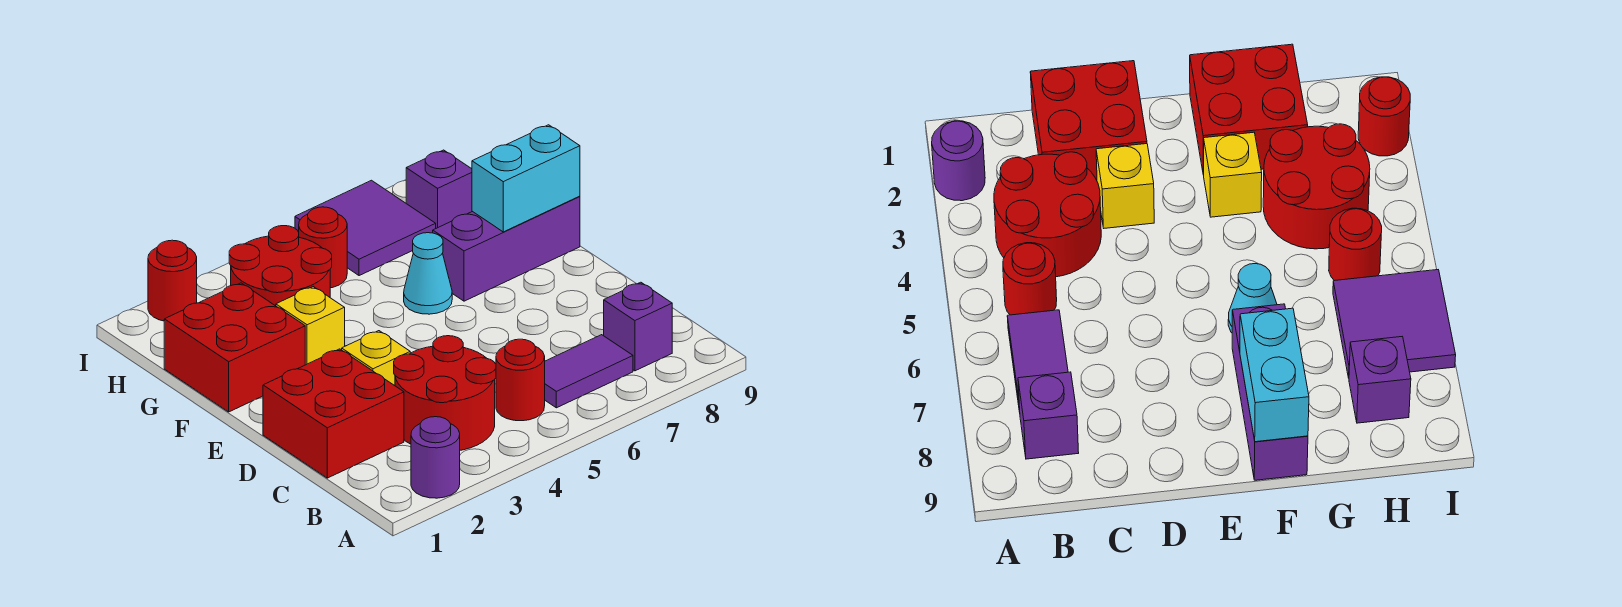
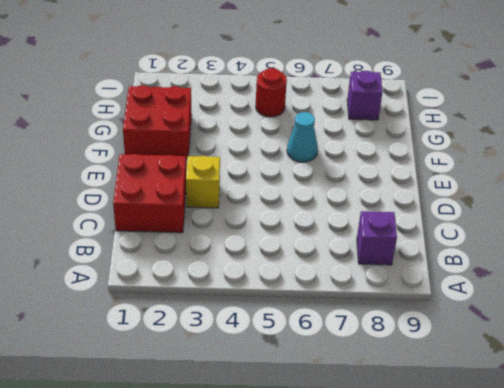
none -> purple round brick A2 level 1
none -> red round brick B3:C4 level 1
none -> red round brick B5 level 1

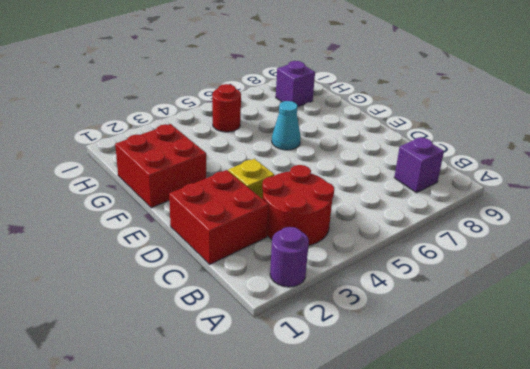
none -> red round brick B5 level 1
none -> purple tile B6:B7 level 1
none -> yellow brick F3 level 1

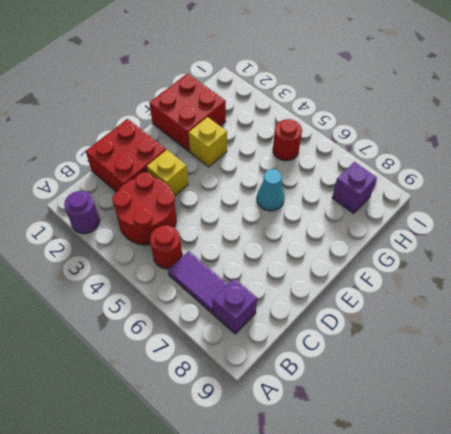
none -> purple brick F7:F9 level 1
none -> red round brick G3:H4 level 1
none -> purple tile H6:I7 level 1

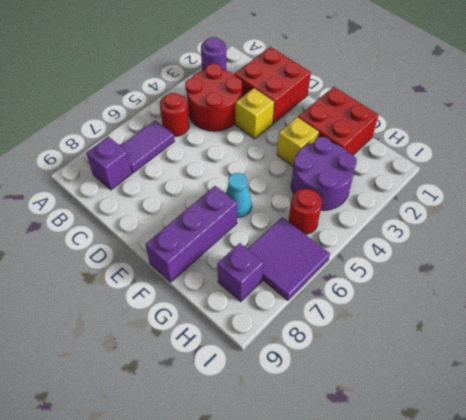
purple round brick G3:H4 level 1 -> red round brick G3:H4 level 1
none -> red round brick I2 level 1
none -> cyan brick F8:F9 level 2

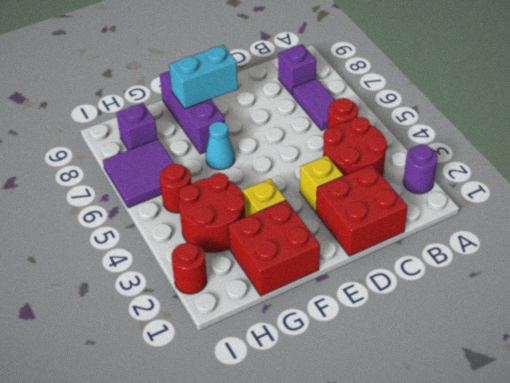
cyan brick E8:F8 level 2 -> cyan brick F8:F9 level 2

